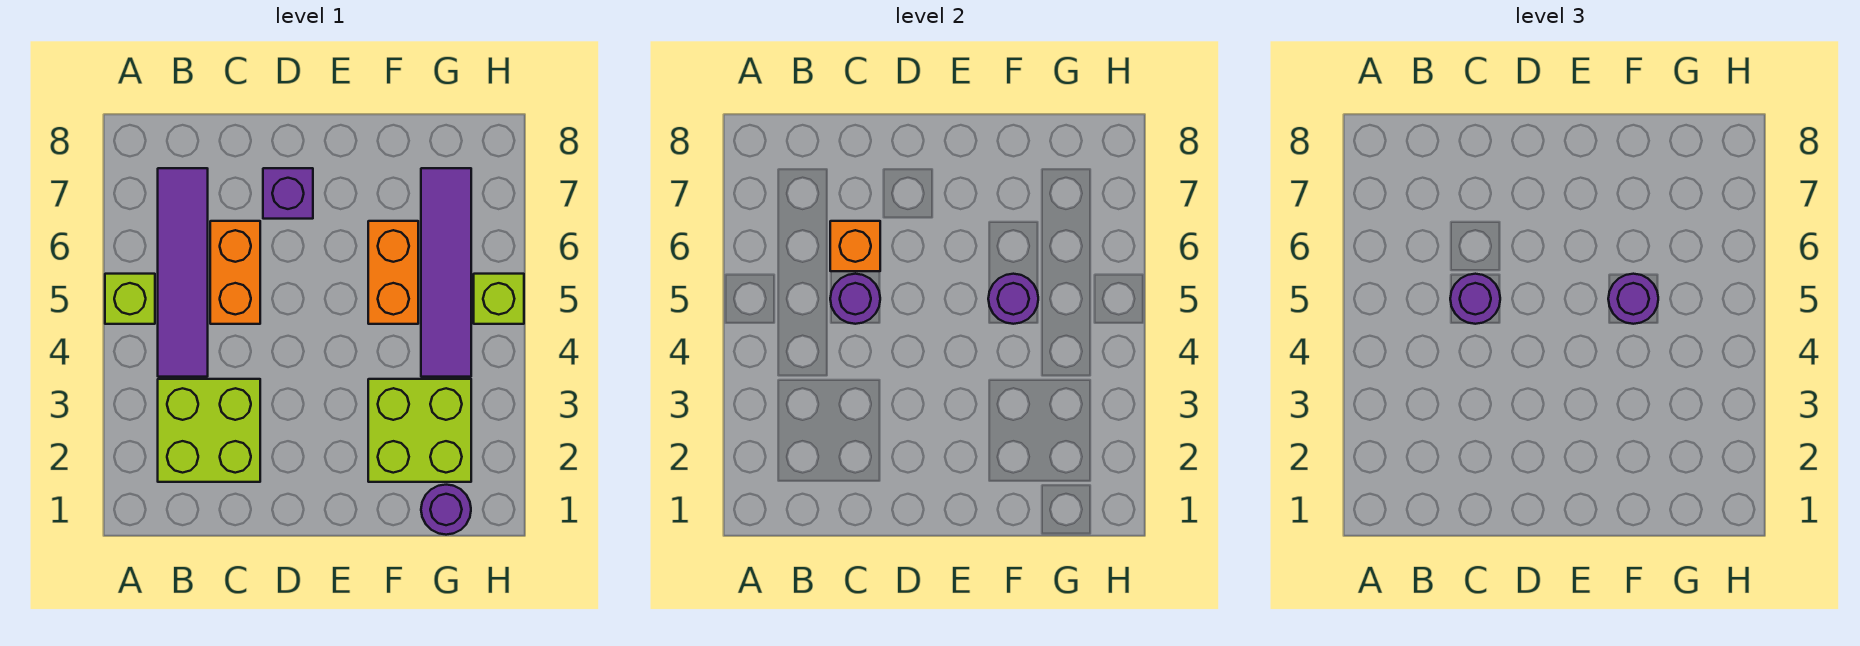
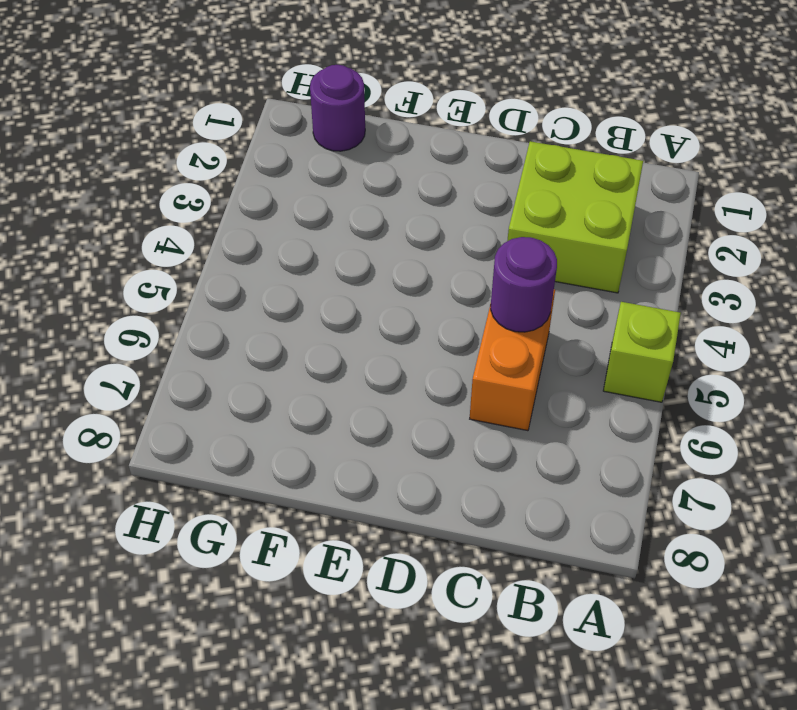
none -> purple tile B4:B7 level 1
none -> purple brick D7 level 1
none -> lime brick F2:G3 level 1

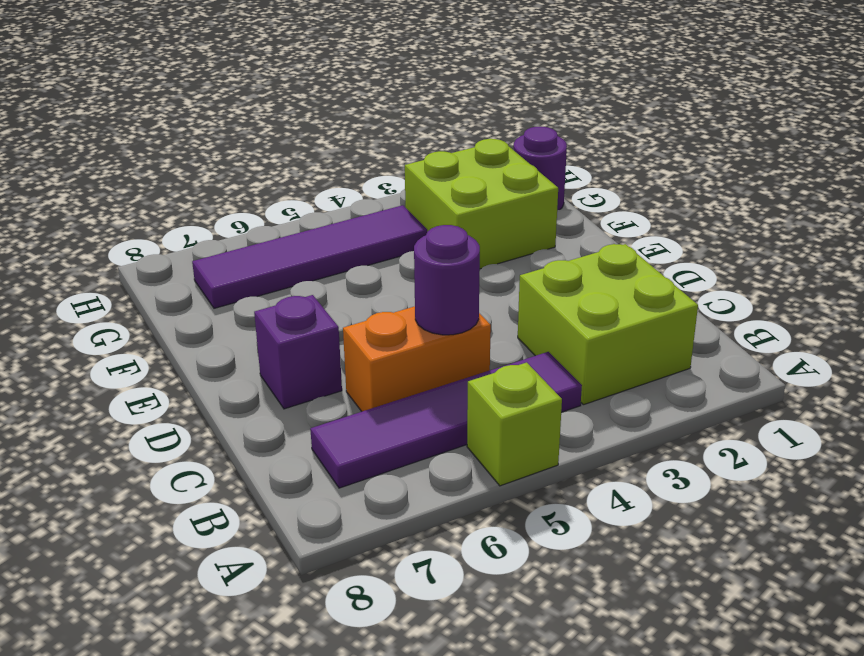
none -> orange brick F5:F6 level 1
none -> lime brick H5 level 1
none -> orange brick C6 level 2

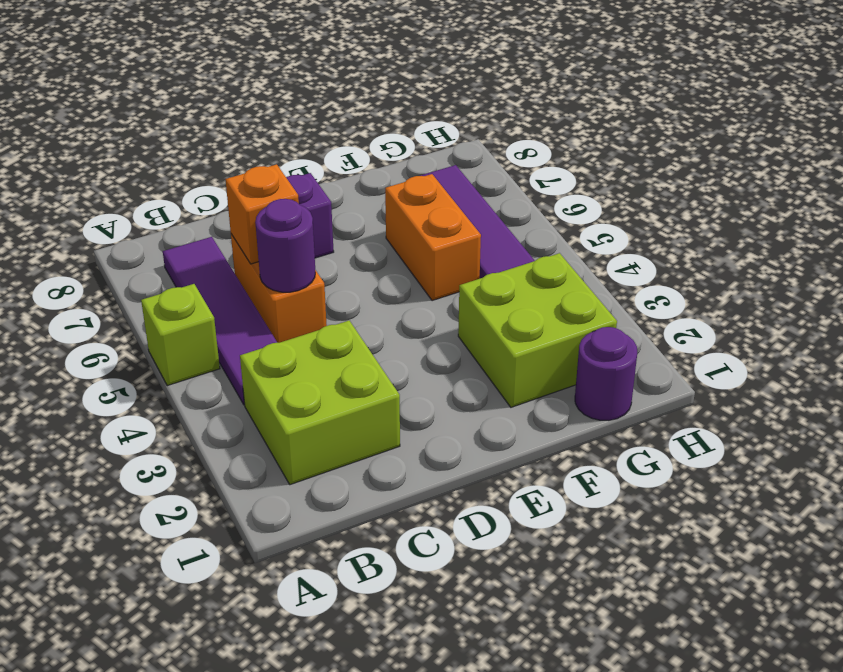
none -> lime brick H5 level 1
none -> purple round brick F5 level 2
none -> purple round brick C5 level 3

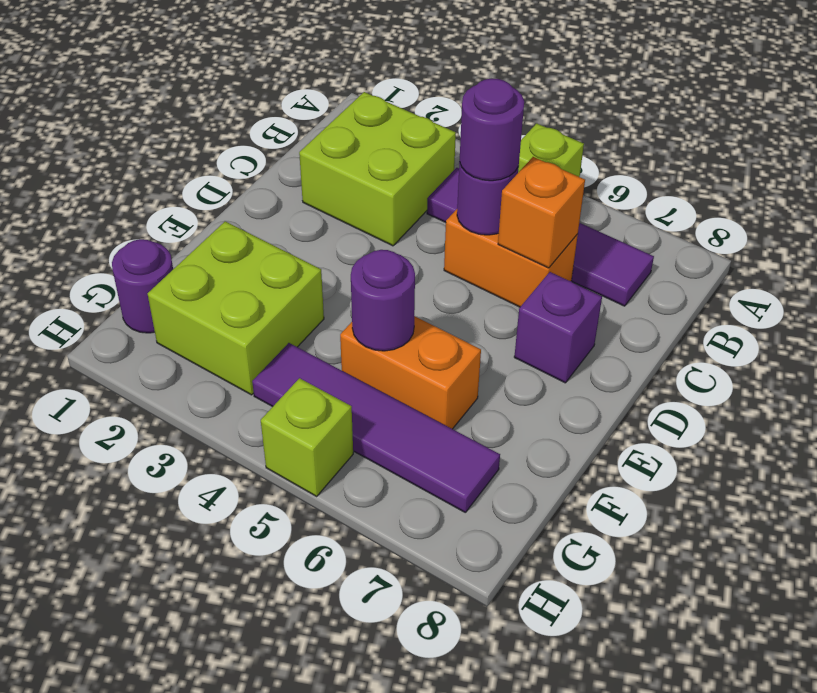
none -> purple round brick F5 level 3

